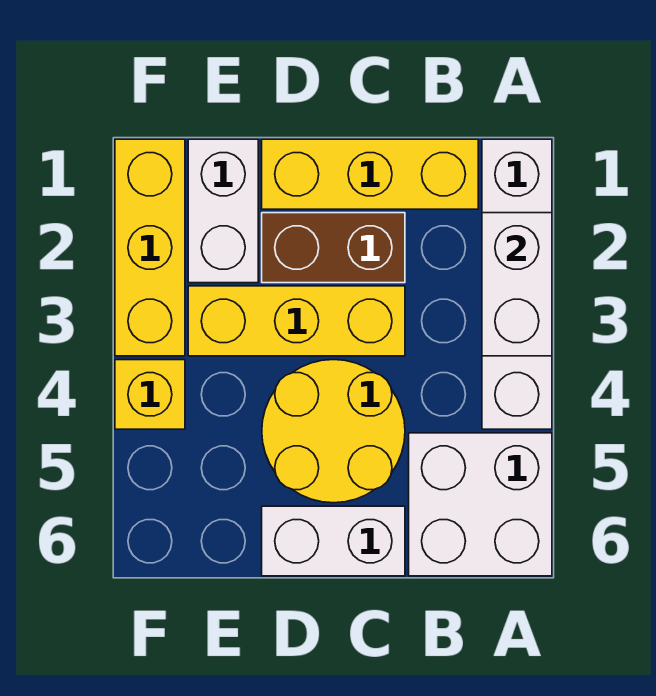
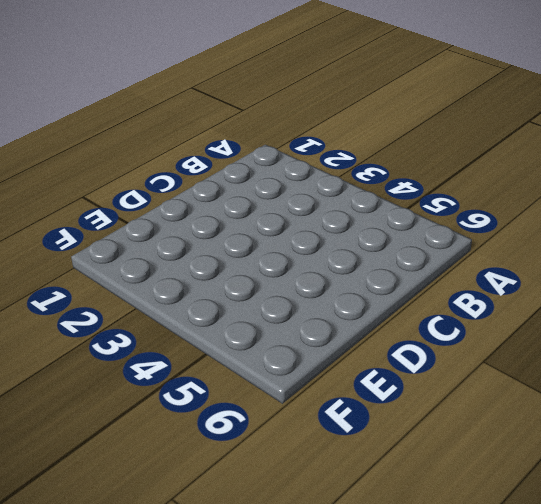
none -> white brick A1:A4 level 1
none -> white brick A5:B6 level 1

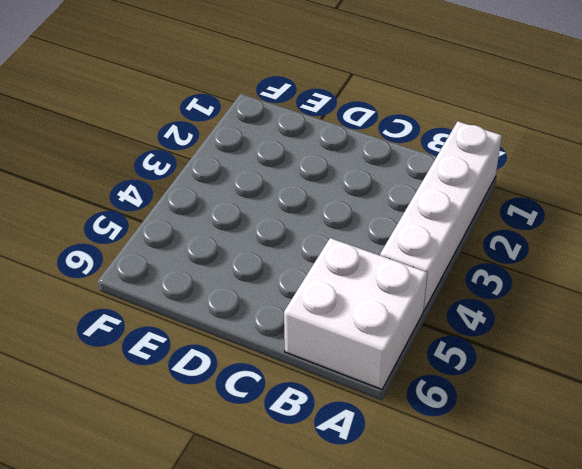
none -> yellow brick B1:D1 level 1
none -> brown brick C2:D2 level 1

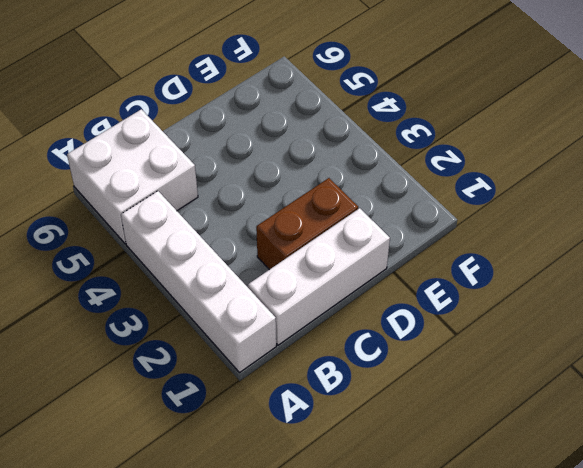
white brick B1:D1 level 1 -> yellow brick B1:D1 level 1
none -> yellow brick C3:E3 level 1
none -> yellow round brick C4:D5 level 1

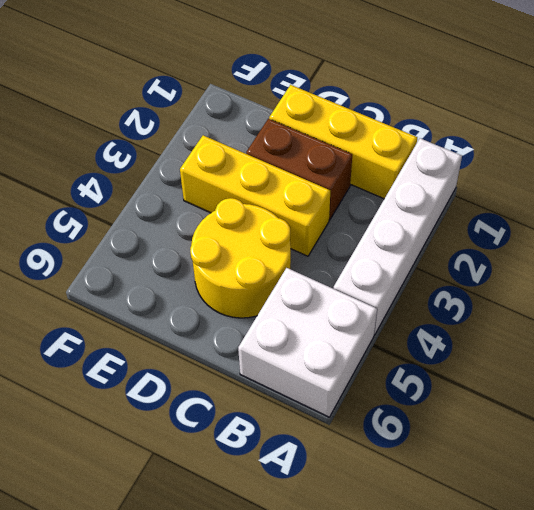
none -> white brick C6:D6 level 1
none -> white brick E1:E2 level 1

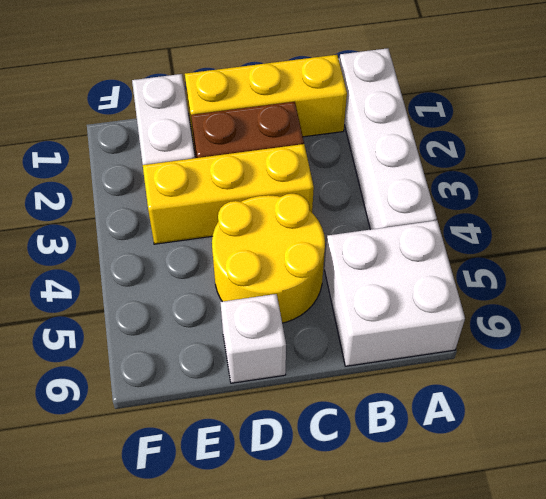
white brick D6 level 1 -> white brick C6:D6 level 1
none -> yellow brick F1:F3 level 1
none -> yellow brick F4 level 1

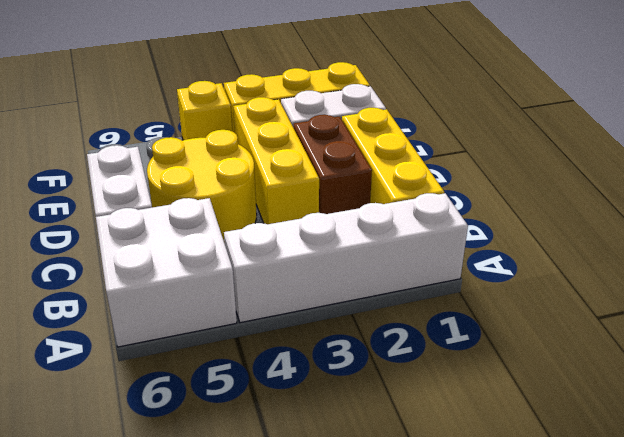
none -> white brick A2:A3 level 2

